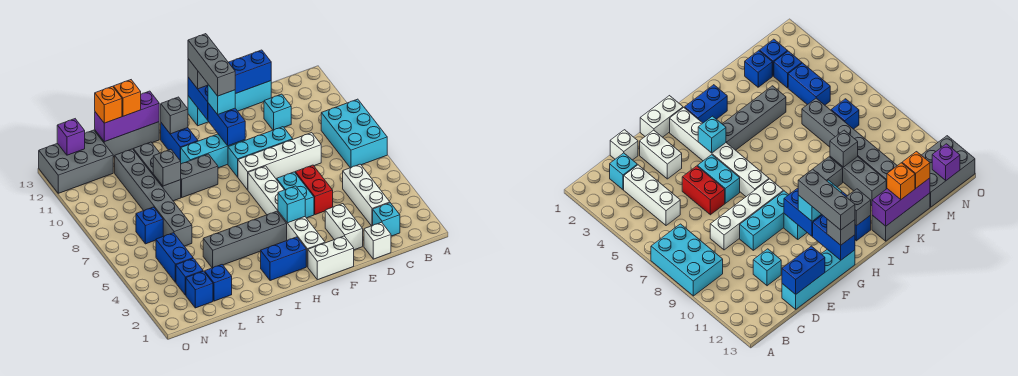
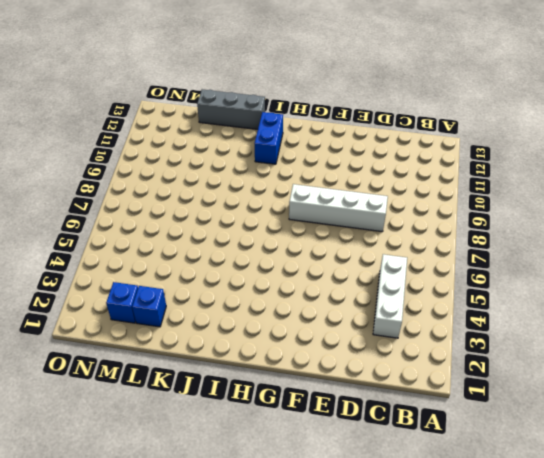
none -> cyan brick A7:B9 level 1
none -> cyan brick C2 level 1
none -> white brick D1 level 1
none -> cyan brick D11 level 1

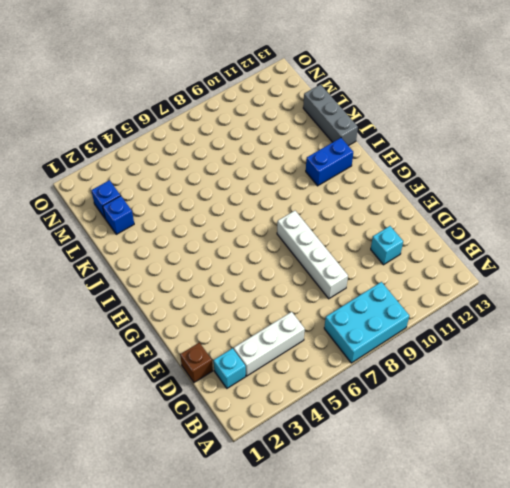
brown brick D1 level 1 -> white brick D1 level 1
none -> cyan brick D13:G13 level 1
none -> white brick E2:E3 level 1
none -> red brick E5:E6 level 1
none -> cyan brick E9:G9 level 1

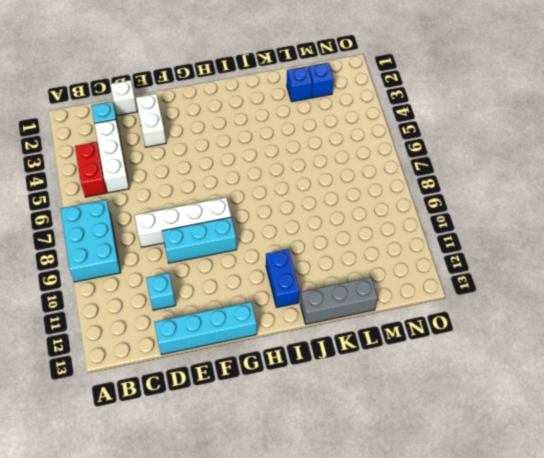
red brick B4:B5 level 1 -> red brick E5:E6 level 1
none -> white brick F1:G1 level 1
none -> cyan brick F5:F6 level 1
none -> white brick G2:G7 level 1
none -> cyan brick G10:I10 level 1

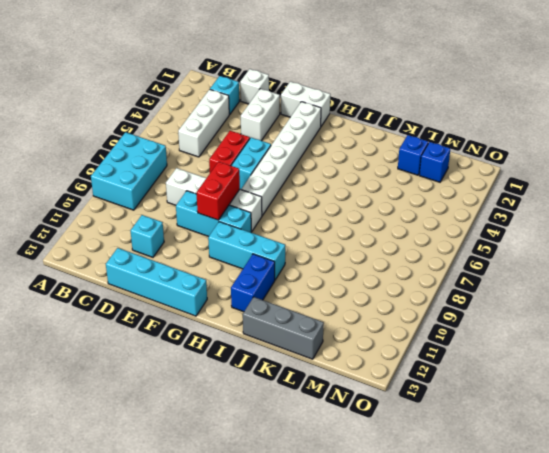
red brick F8:F9 level 2 -> none
none -> blue brick H2:I2 level 1
none -> grey brick H4:K4 level 1
none -> grey brick I9:J9 level 1
none -> grey brick K9:K11 level 1

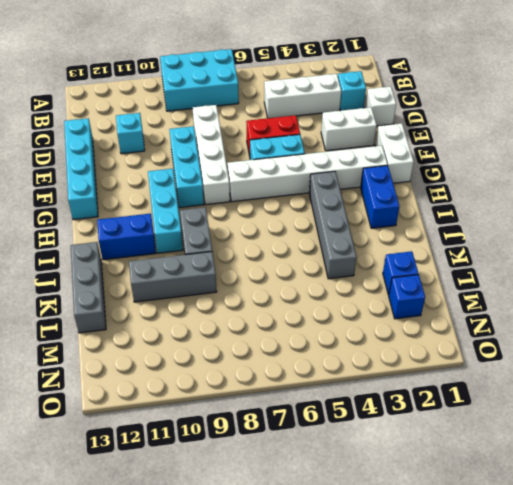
none -> grey brick L6:L11 level 1
none -> blue brick M3 level 1
none -> blue brick M4:M5 level 1
none -> blue brick M7 level 1

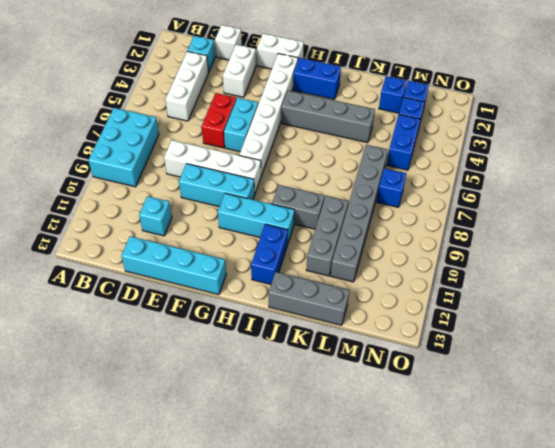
none -> grey brick M12:O13 level 1
none -> blue brick D13:E13 level 2
none -> cyan brick G4 level 2
none -> blue brick G10:G11 level 2

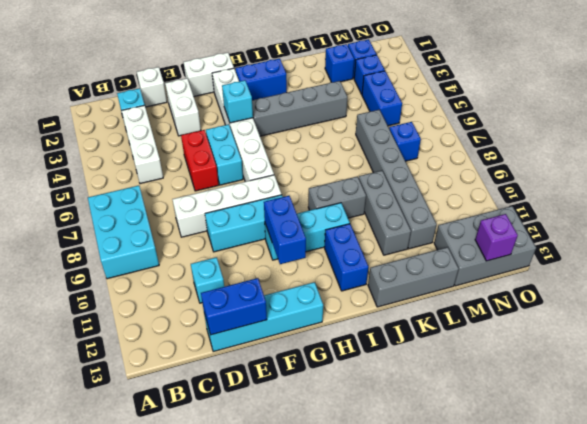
none -> blue brick G12:G13 level 2
none -> grey brick I12 level 2
none -> purple brick J13:L13 level 2
none -> grey brick K9 level 2

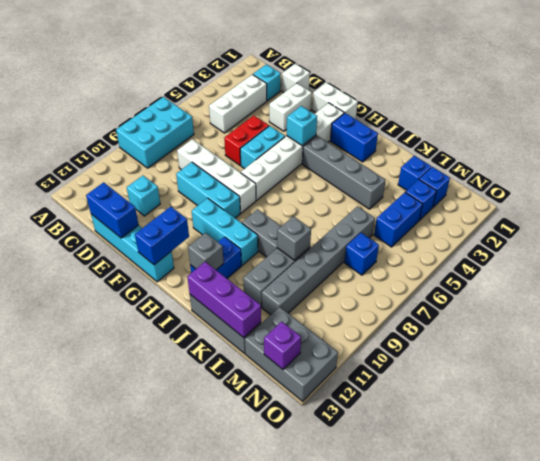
none -> blue brick G10:G11 level 2
none -> cyan brick G11 level 3
none -> grey brick G13 level 3
none -> orange brick K13 level 3

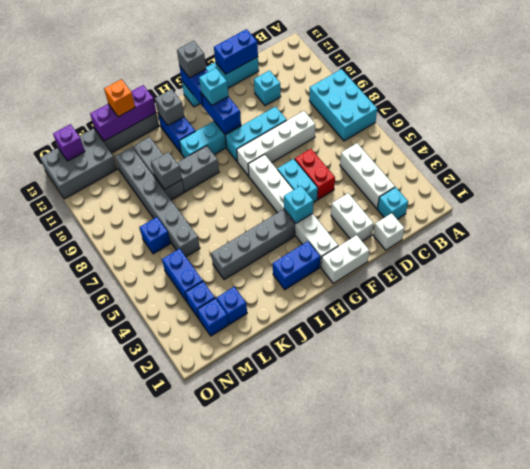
none -> orange brick L13 level 3
none -> grey brick G11:G13 level 4

